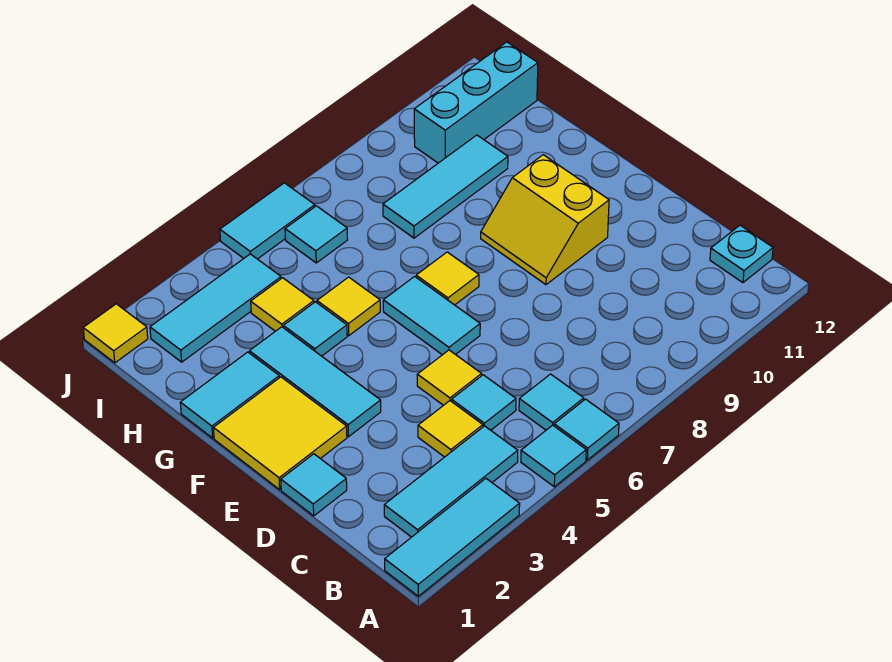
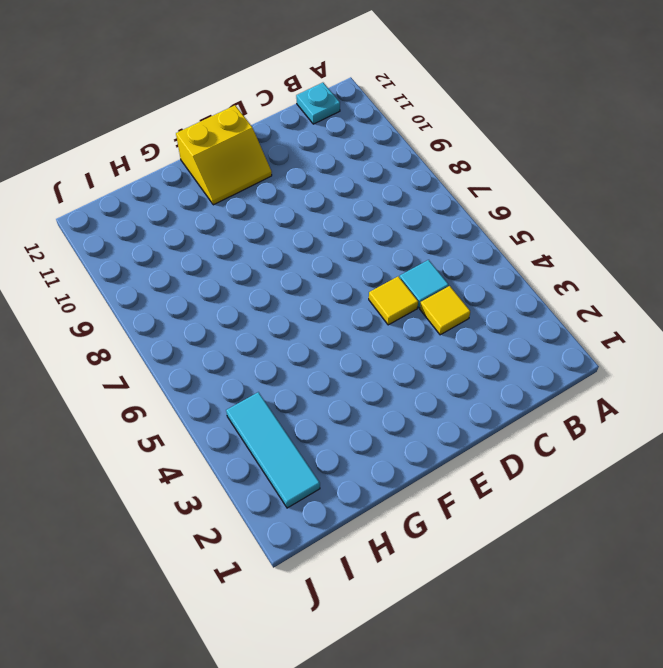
yellow slope E11:F12 level 1 top 12 -> yellow slope E9:F10 level 1 top 10
none -> cyan tile A1:A3 level 1
none -> cyan tile A5 level 1
none -> cyan tile A6 level 1

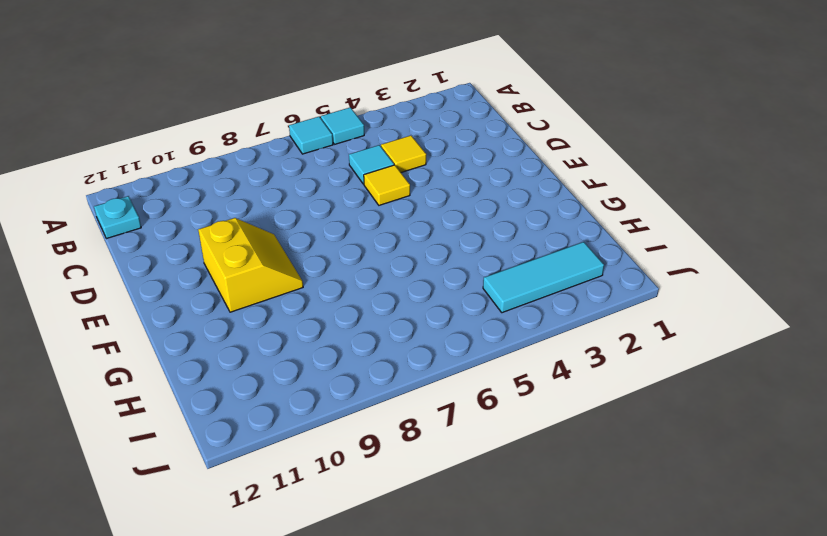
none -> cyan tile A1:A3 level 1
none -> cyan tile B2:B4 level 1
none -> cyan tile B6 level 1

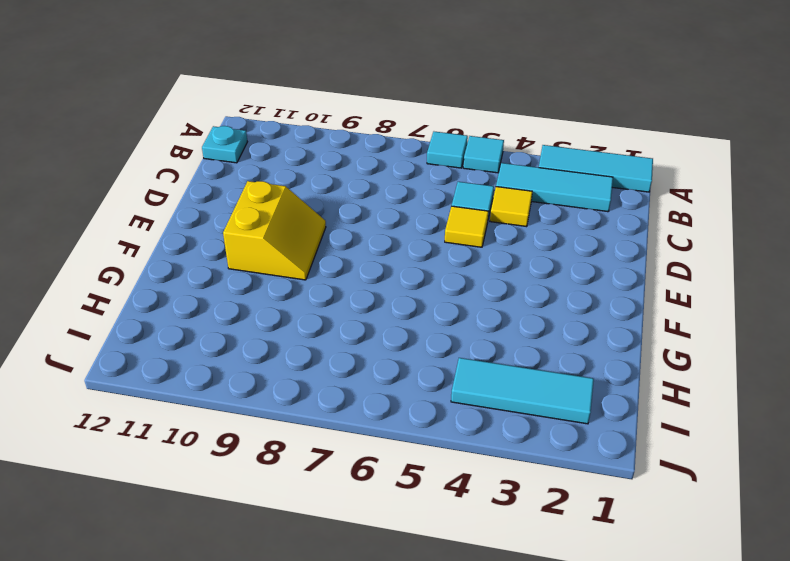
none -> cyan tile B6 level 1
none -> cyan tile D1 level 1
none -> yellow tile E1:F2 level 1

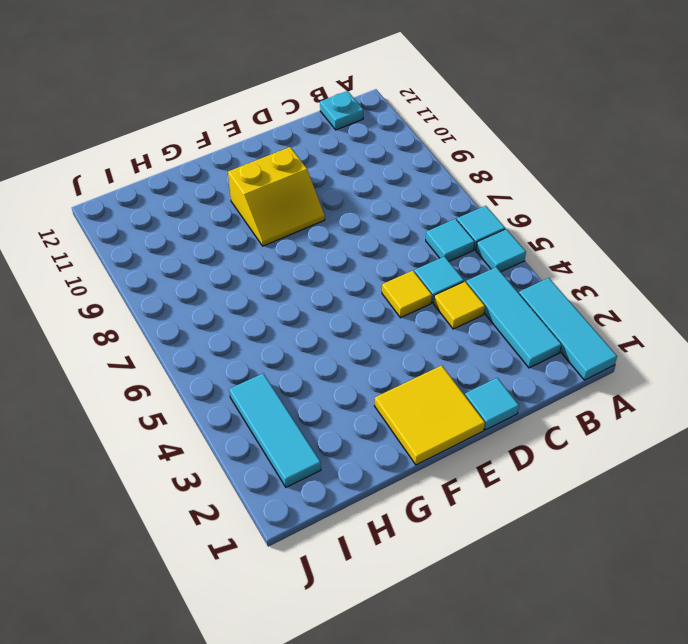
none -> cyan tile E3:G3 level 1
none -> cyan tile E6:F6 level 1
none -> yellow tile F7 level 1

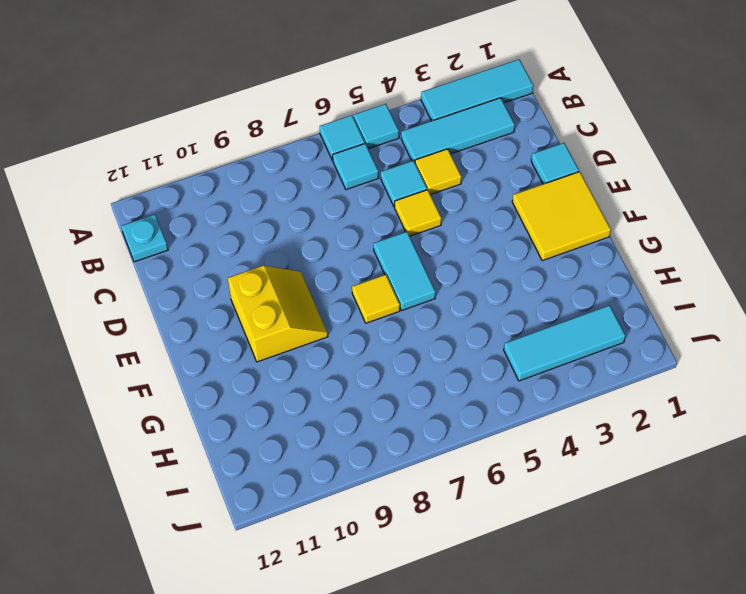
none -> cyan tile E3:G3 level 1
none -> cyan tile G1:G2 level 1
none -> cyan tile G4 level 1

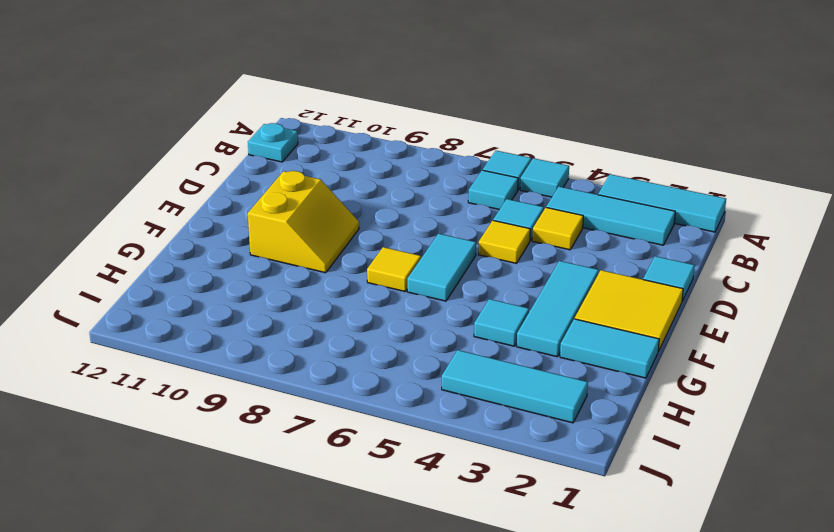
none -> yellow tile G5 level 1
none -> yellow tile H4 level 1
none -> cyan tile H8:H10 level 1

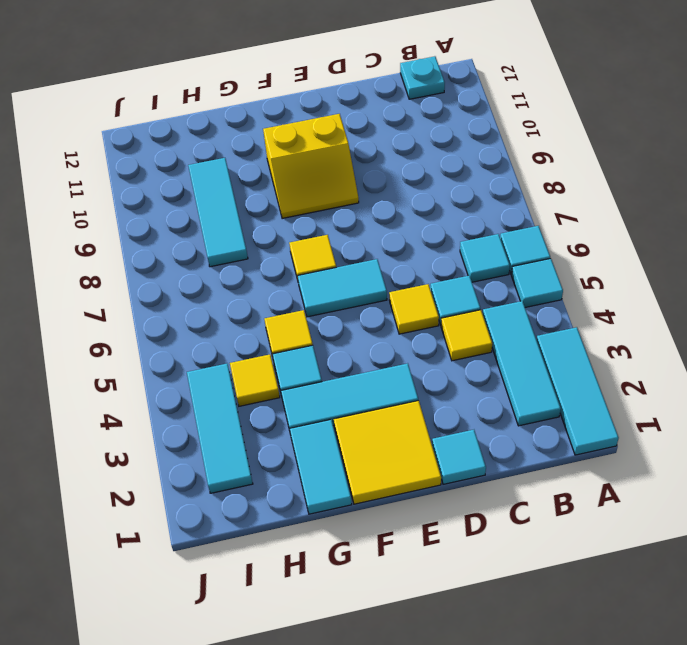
none -> cyan tile I6 level 1
none -> cyan brick I10:I12 level 1
none -> yellow tile J1 level 1

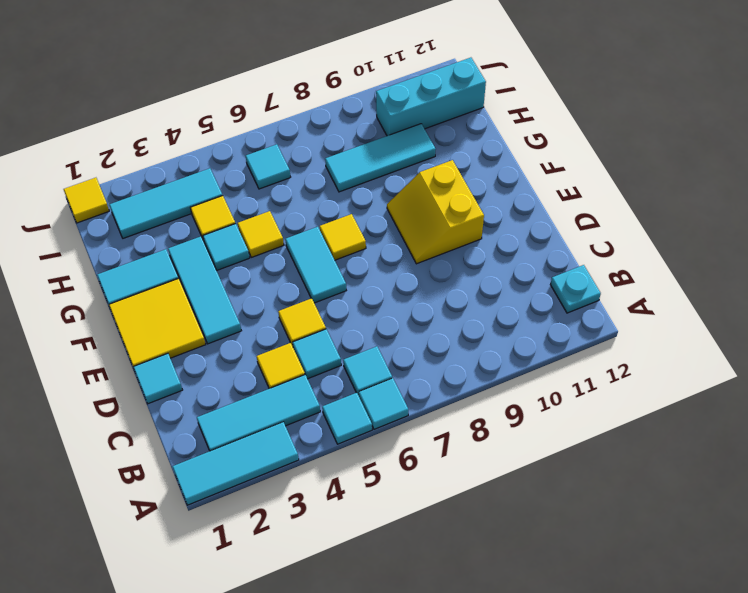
none -> cyan tile J5:J6 level 1

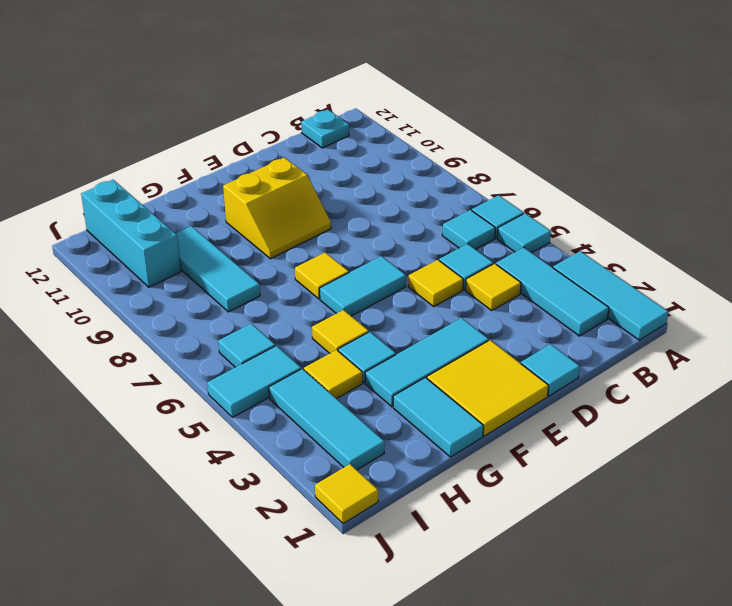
cyan tile I5:J5 level 1 -> cyan tile J5:J6 level 1

